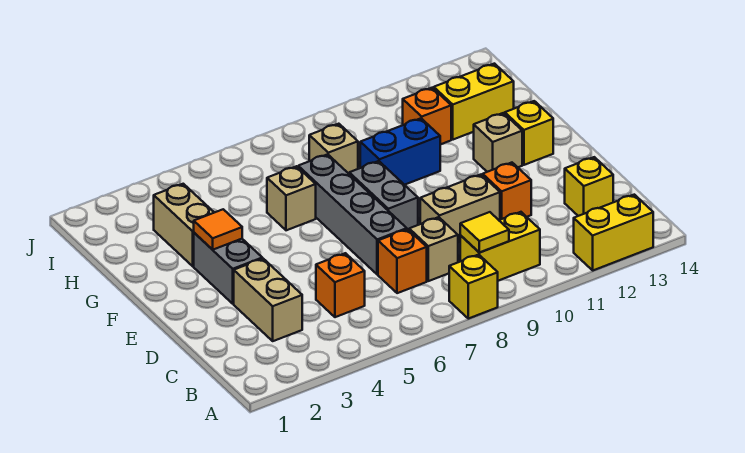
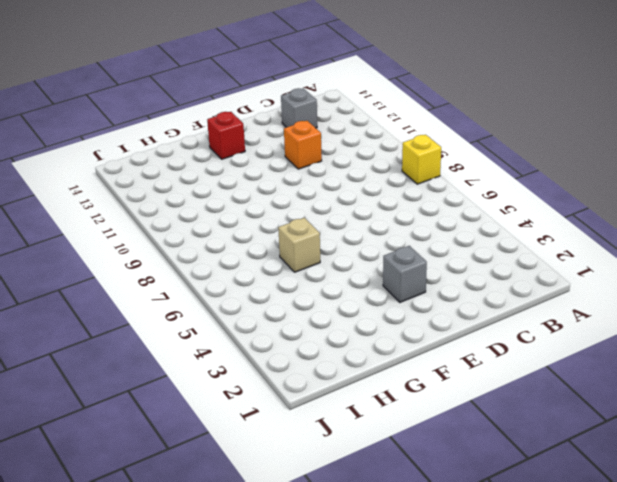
grey brick C13 level 1 -> yellow brick C13 level 1
grey brick E3 level 1 -> grey brick E3:F3 level 1
red brick F13 level 1 -> yellow brick F13 level 1
none -> yellow brick A12:A13 level 1
none -> yellow brick B9:B10 level 1
none -> tan brick C3:D3 level 1

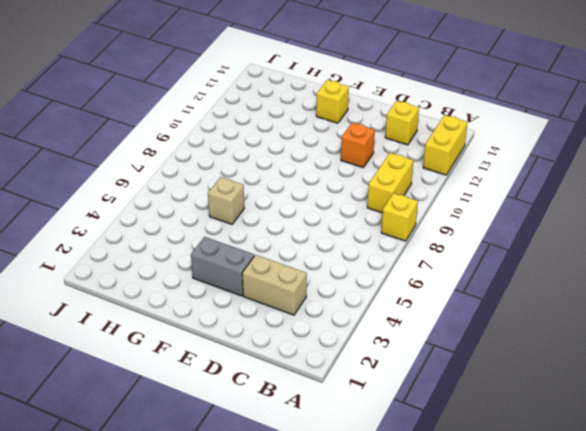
none -> orange brick C5 level 1
none -> orange brick C7 level 1
none -> tan brick C8 level 1

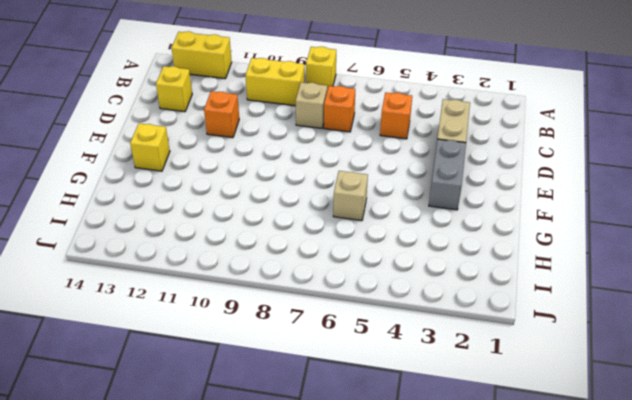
none -> grey brick D7:G7 level 1
none -> tan brick D9:D10 level 1
none -> grey brick E8:F8 level 1

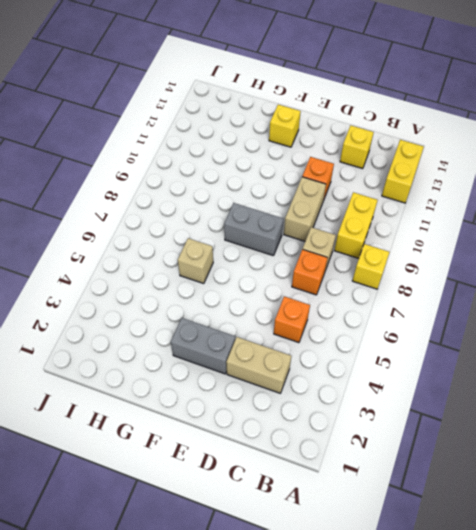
none -> grey brick D7:G7 level 1
none -> tan brick F12 level 1
none -> tan brick G3:H3 level 1

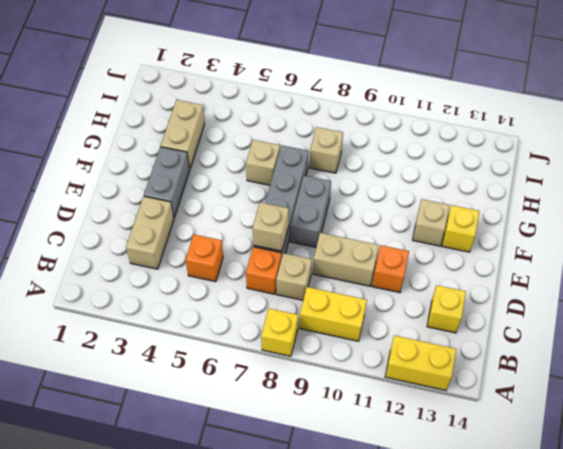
tan brick D7 level 2 -> none
none -> blue brick G9:G10 level 1
none -> orange brick H11 level 1
none -> yellow brick H12:H13 level 1

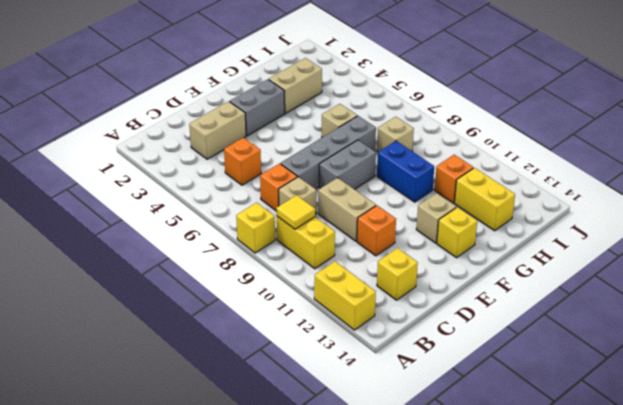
none -> orange tile F3 level 2

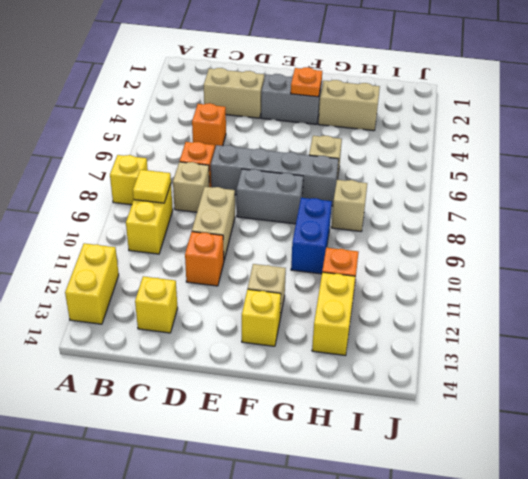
orange plate F3 level 2 -> orange tile F3 level 2

